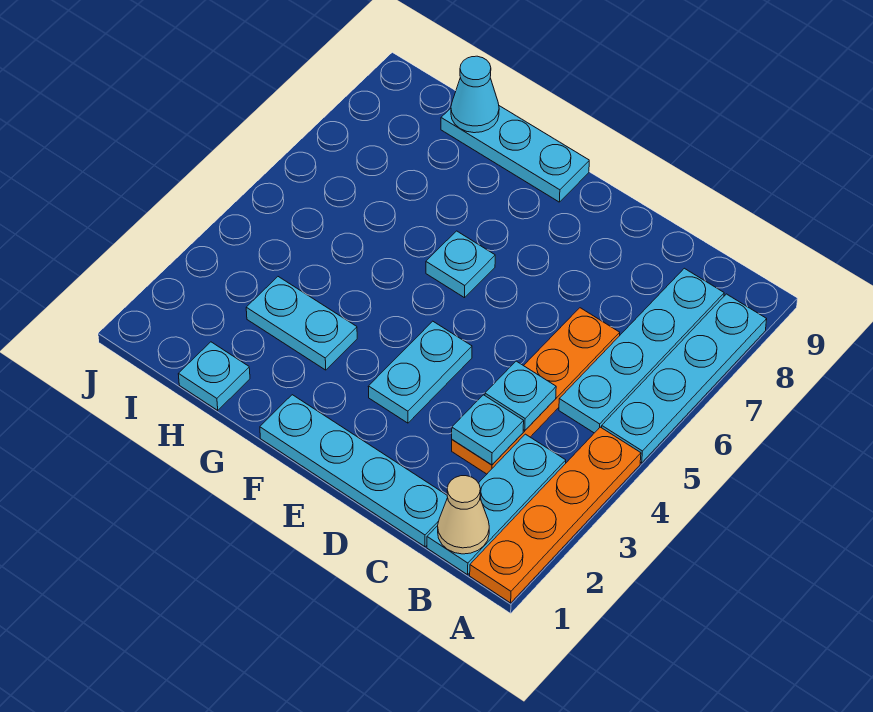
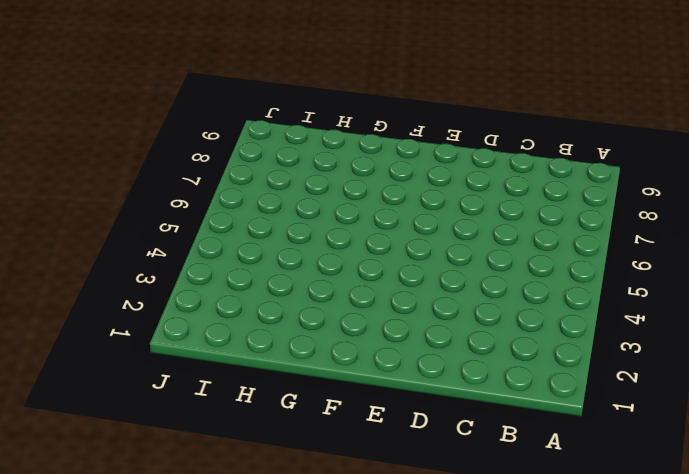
none -> orange plate A1:A4 level 1
none -> cyan plate A5:A8 level 1
none -> cyan plate B1:B3 level 1

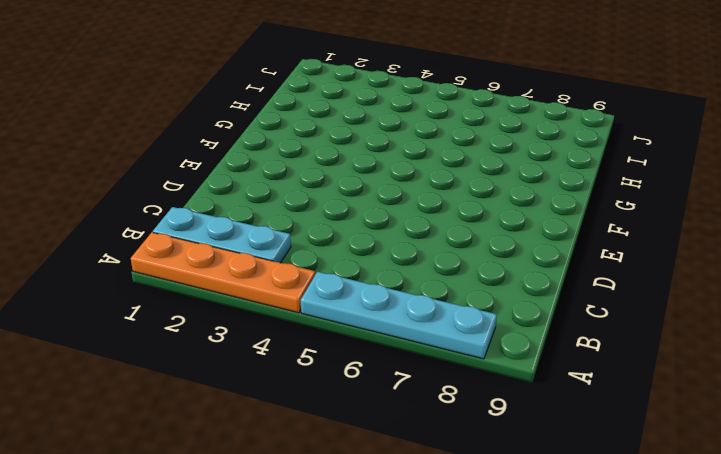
none -> cyan plate B5:B8 level 1
none -> cyan plate C1:F1 level 1
none -> orange plate C3:C6 level 1

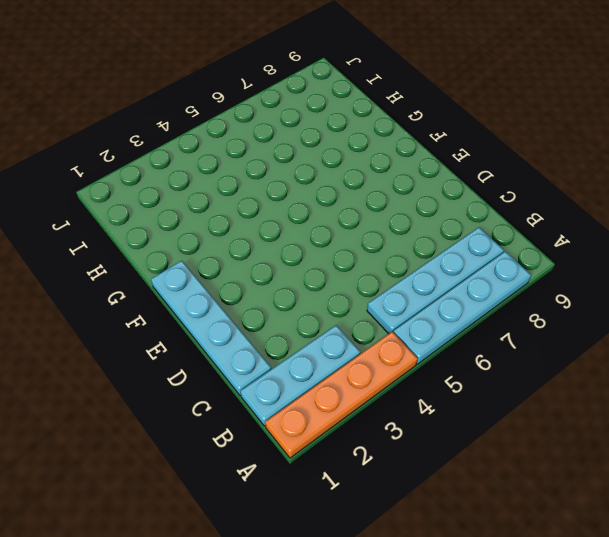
none -> orange plate C3:C6 level 1
none -> cyan plate E3:E4 level 1
none -> cyan plate F6 level 1

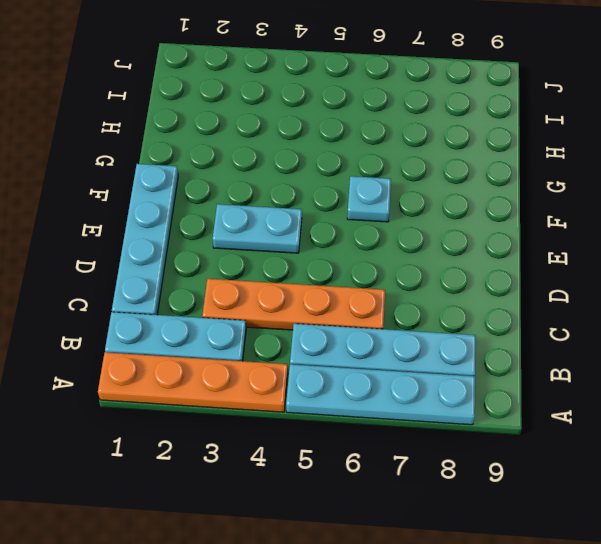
none -> cyan plate F9:H9 level 1
none -> cyan plate G3:H3 level 1
none -> cyan plate H1 level 1

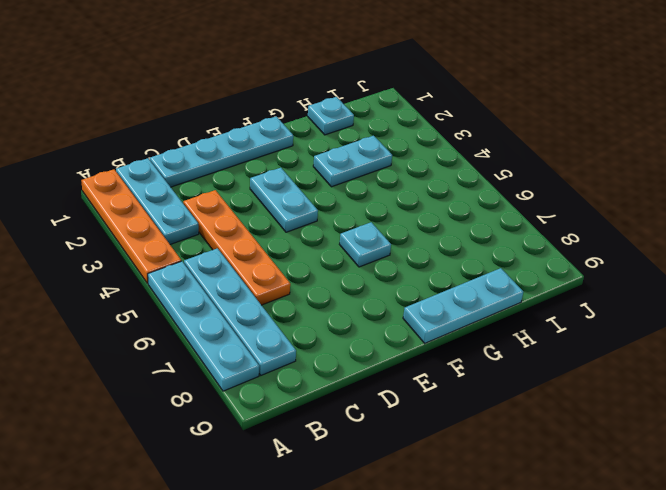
none -> tan cone B1 level 2
none -> cyan plate C3 level 2
none -> cyan plate C4 level 2

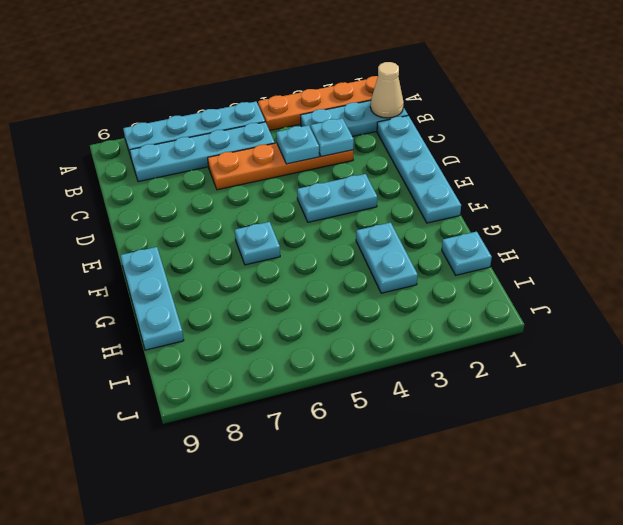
none -> cyan cone H9 level 2

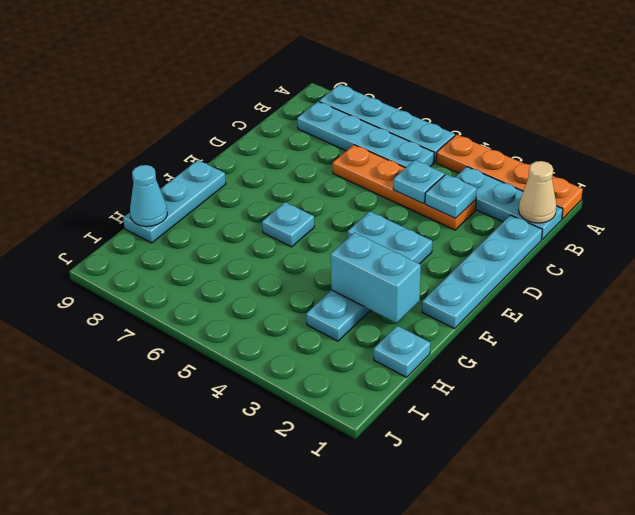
cyan brick G2:G3 level 2 -> none

